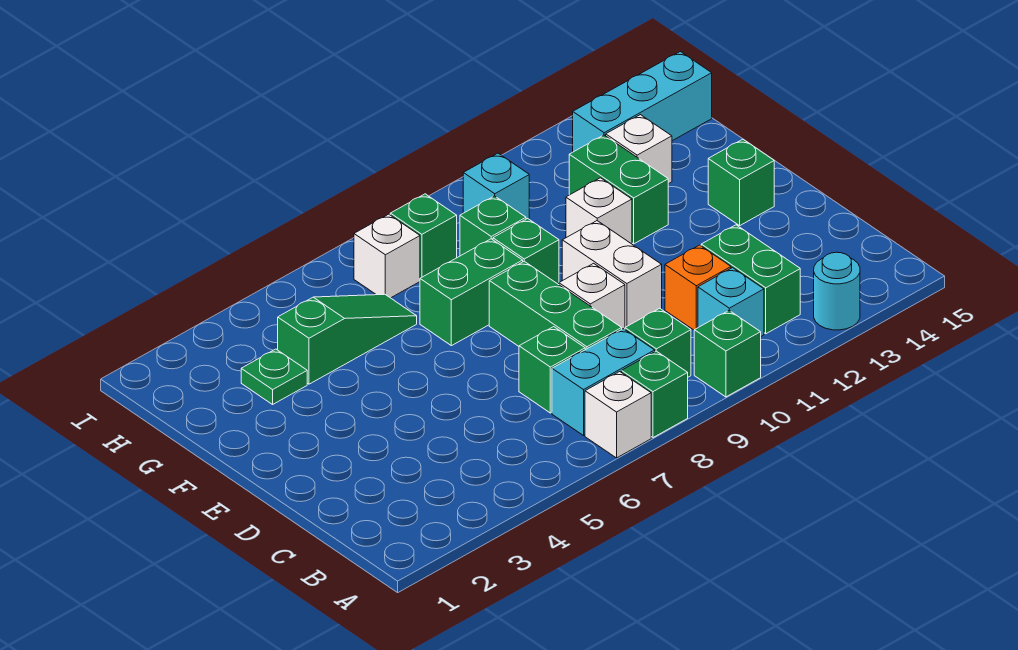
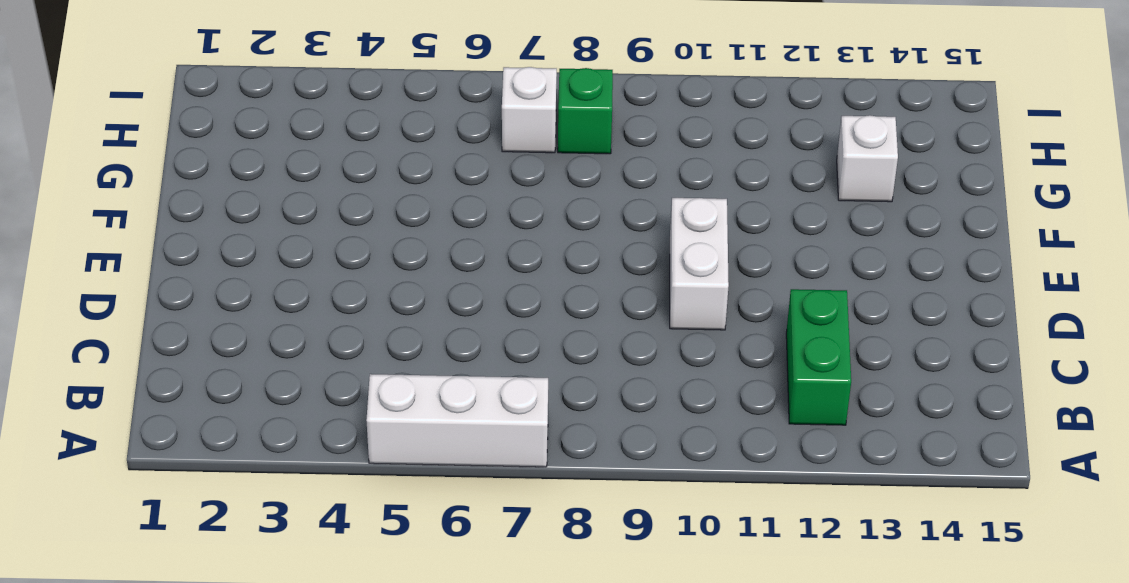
white brick A5:A7 level 1 -> white brick A7 level 1
none -> green brick A8 level 1
none -> green brick A10 level 1
none -> cyan round brick A13 level 1

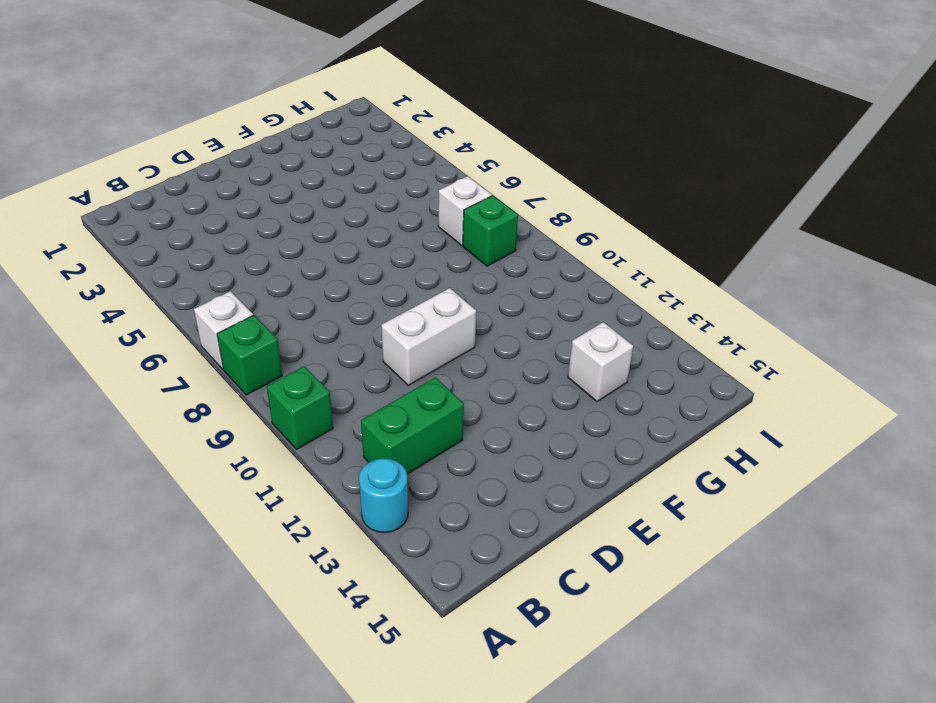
none -> cyan brick B7:B8 level 1
none -> green brick B9 level 1
none -> cyan brick B11 level 1

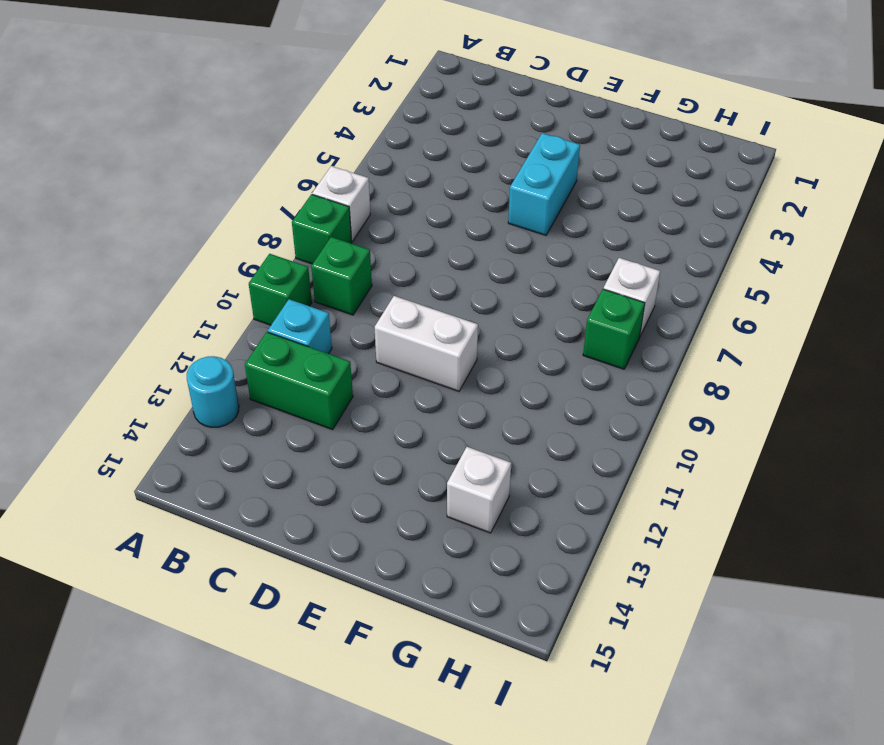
cyan brick E4:E5 level 1 -> cyan brick B7:B8 level 1
none -> green brick C7 level 1
none -> green brick C8:E8 level 1
none -> orange brick C11 level 1

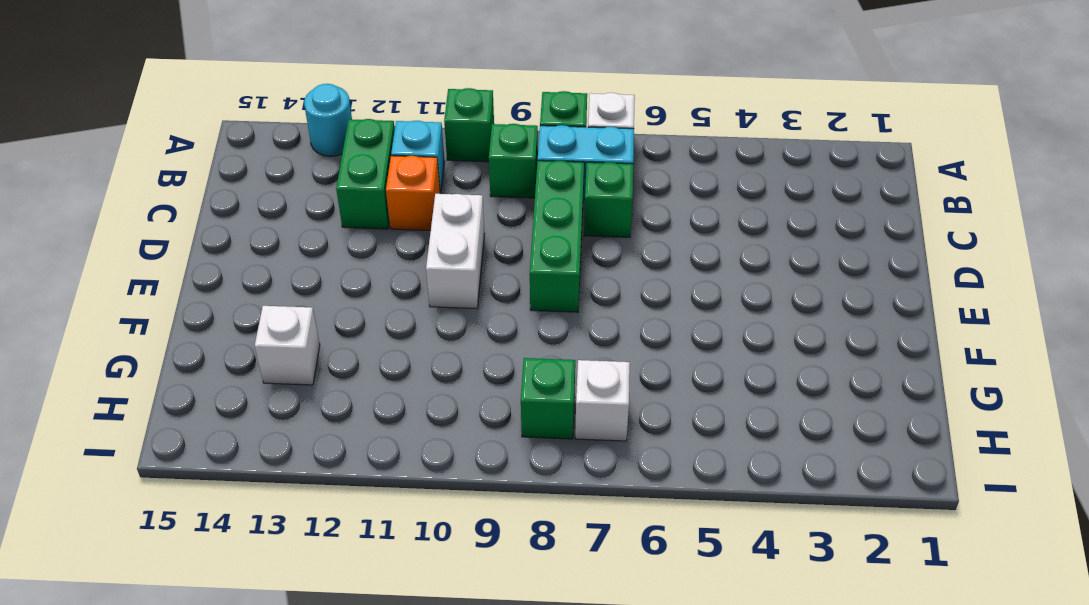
none -> white brick D9 level 1
none -> green brick E14 level 1
none -> green brick F7:F8 level 1

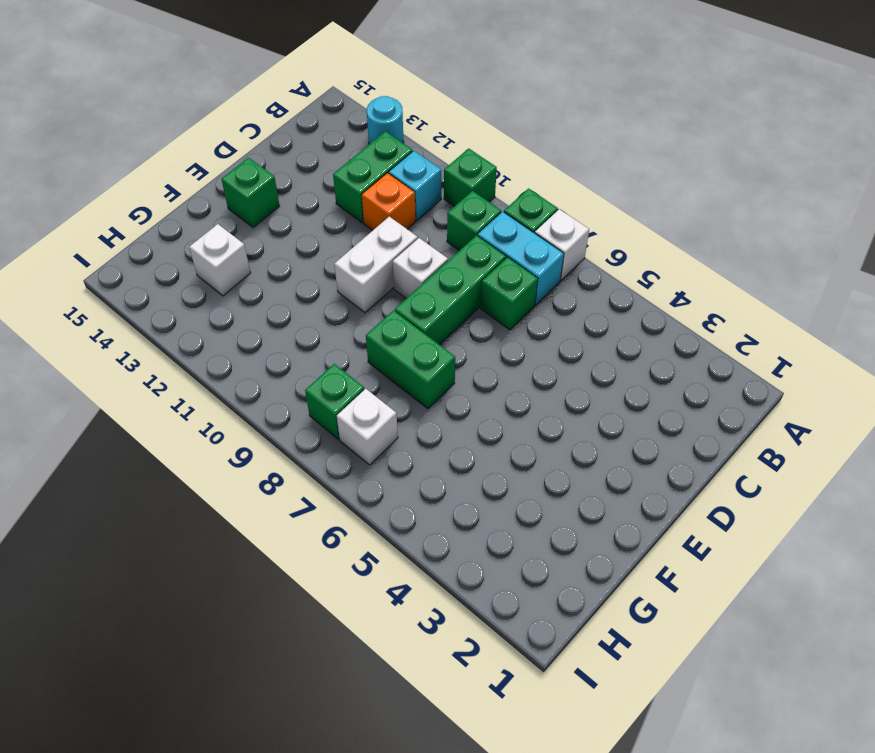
none -> green brick F9 level 1
none -> white brick F11 level 1
none -> green brick F12:G12 level 1

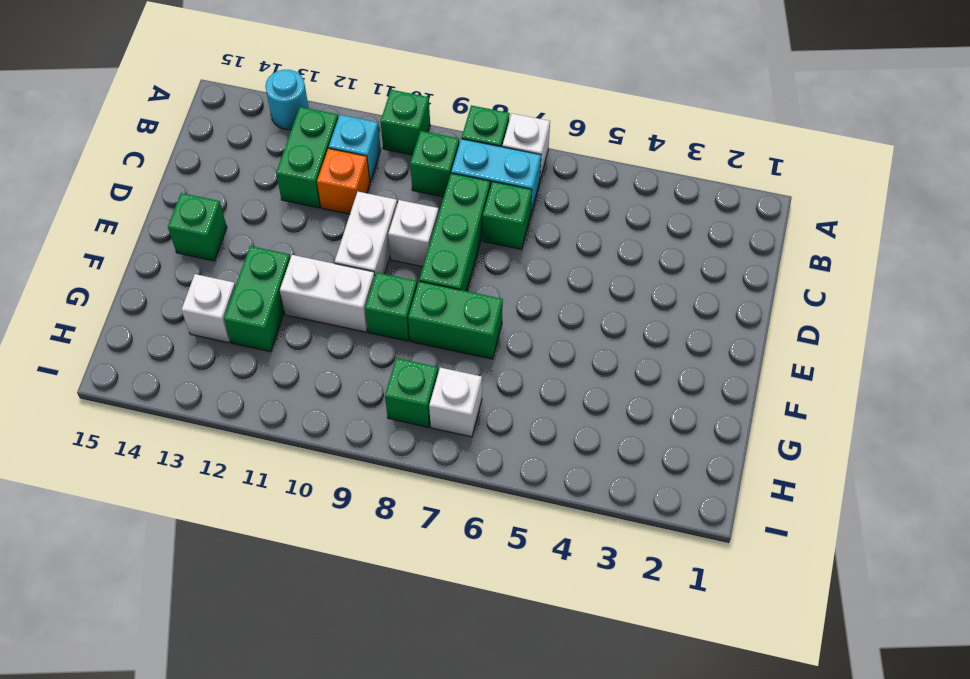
white brick F10:F11 level 1 -> white brick F11 level 1
none -> green plate G3 level 1
none -> green slope G4:G6 level 1 top 4
none -> green brick G9 level 1

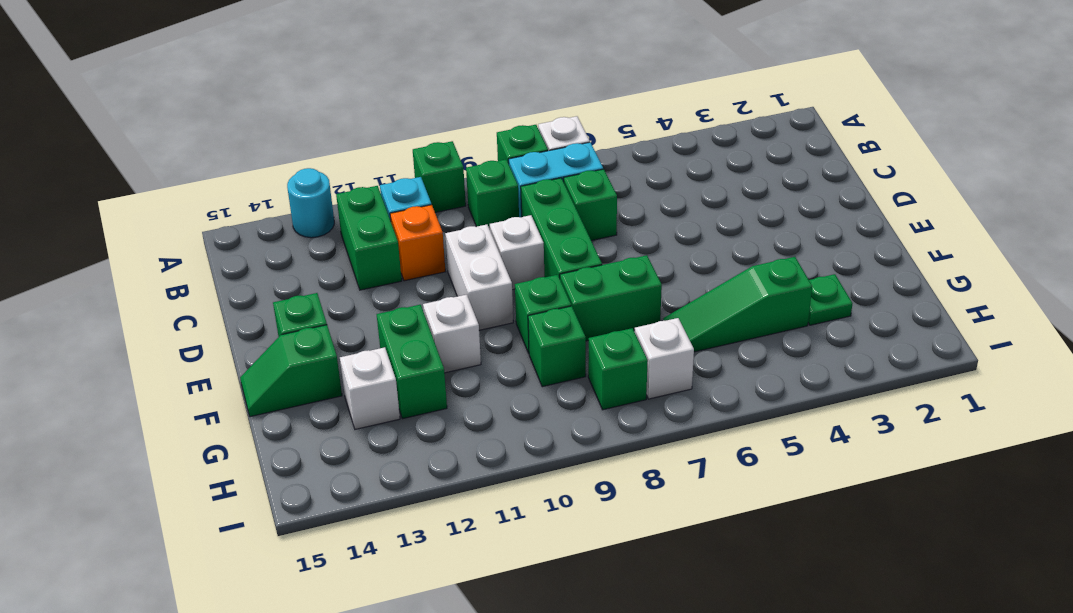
green slope F14:F15 level 1 top 14 -> none
none -> cyan brick H10 level 1
none -> cyan brick H13:H15 level 1

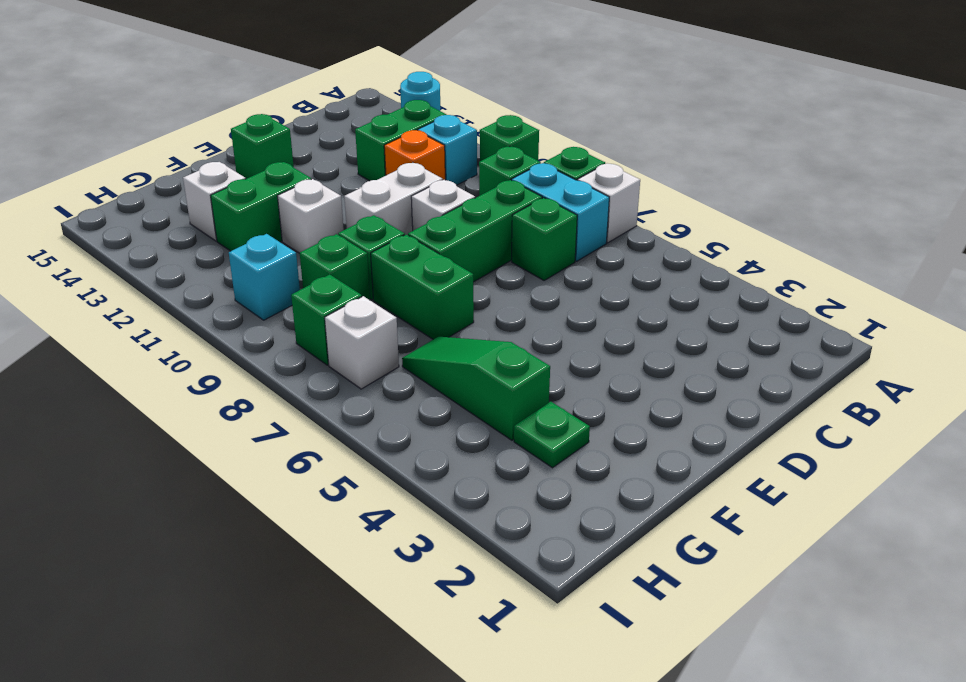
none -> cyan brick H13:H15 level 1

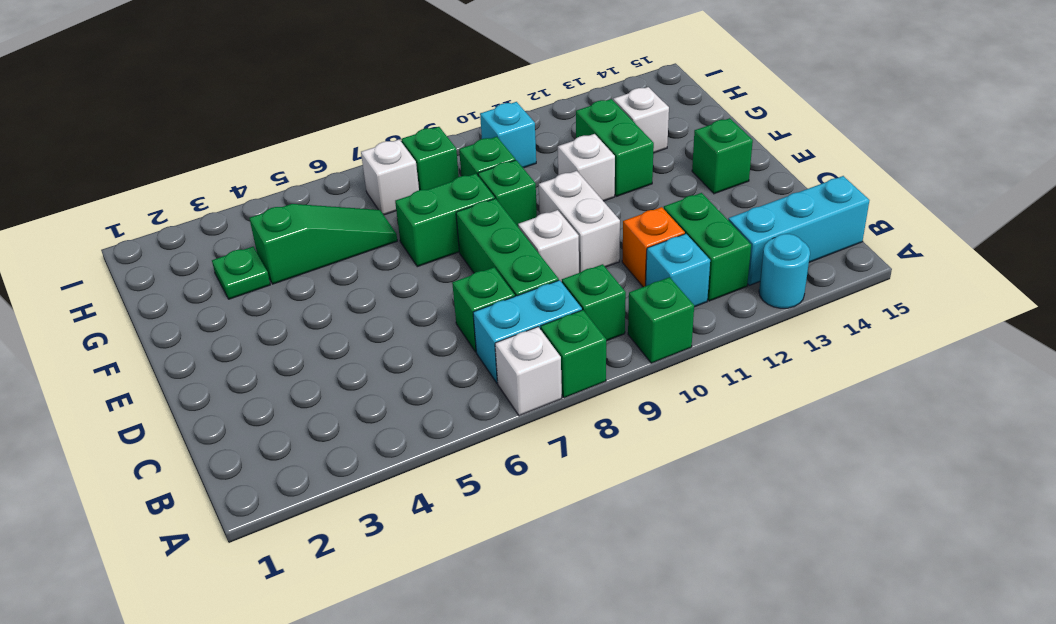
cyan brick B13:B15 level 1 -> cyan brick H13:H15 level 1

